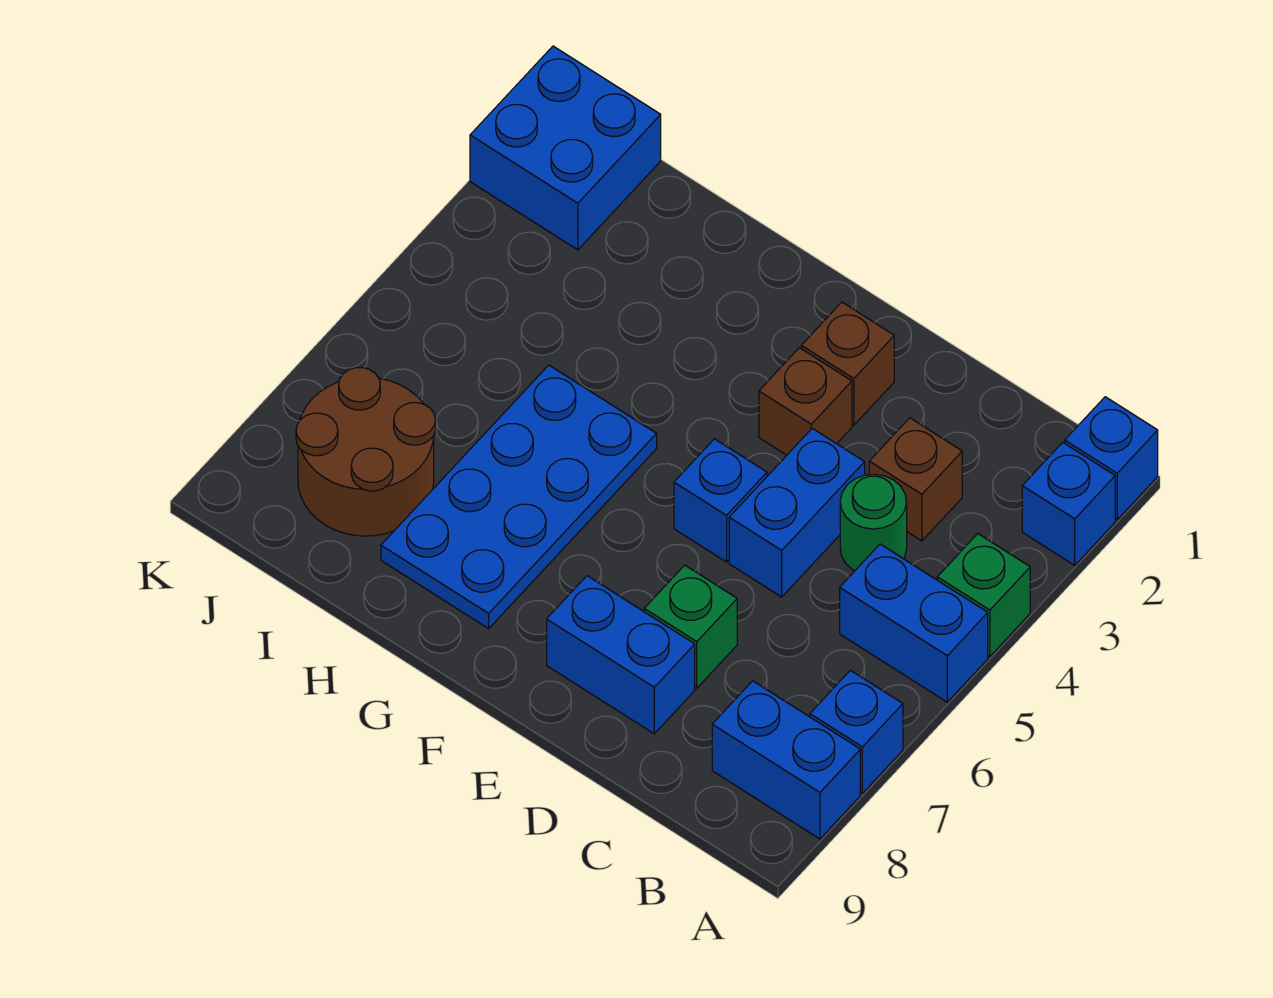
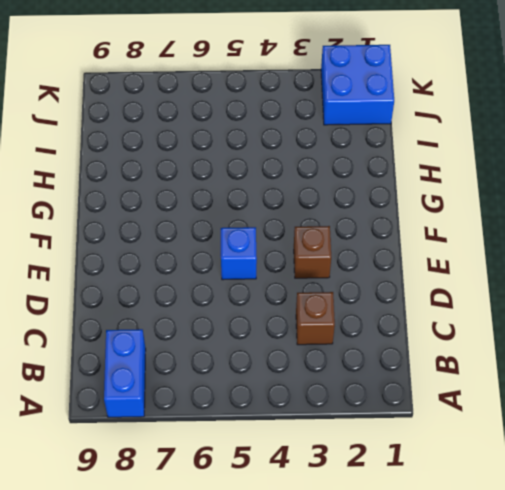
none -> blue brick A1 level 1
none -> blue brick A2 level 1
none -> green brick A4 level 1

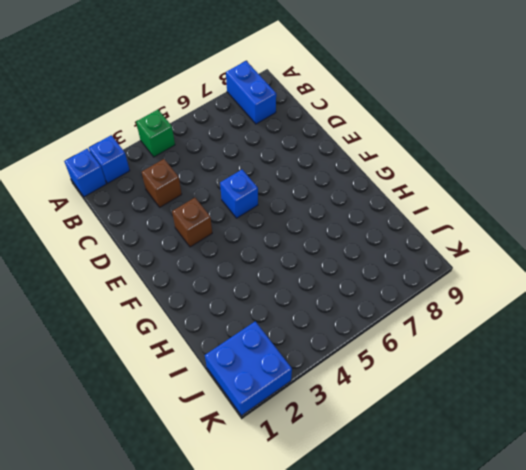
none -> blue brick A5:B5 level 1
none -> blue brick A7 level 1
none -> green round brick C4 level 1

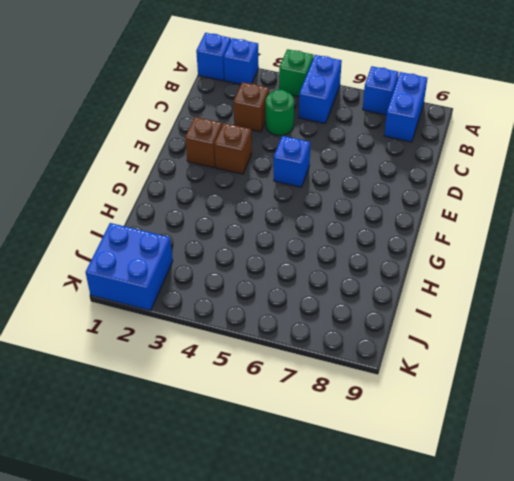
none -> blue brick D4:D5 level 1
none -> green brick D7 level 1
none -> blue brick D8:E8 level 1

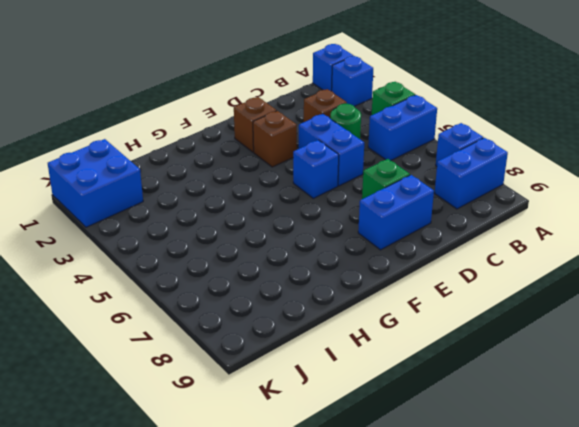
none -> blue plate G5:H8 level 1
none -> brown round brick I7:J8 level 1

